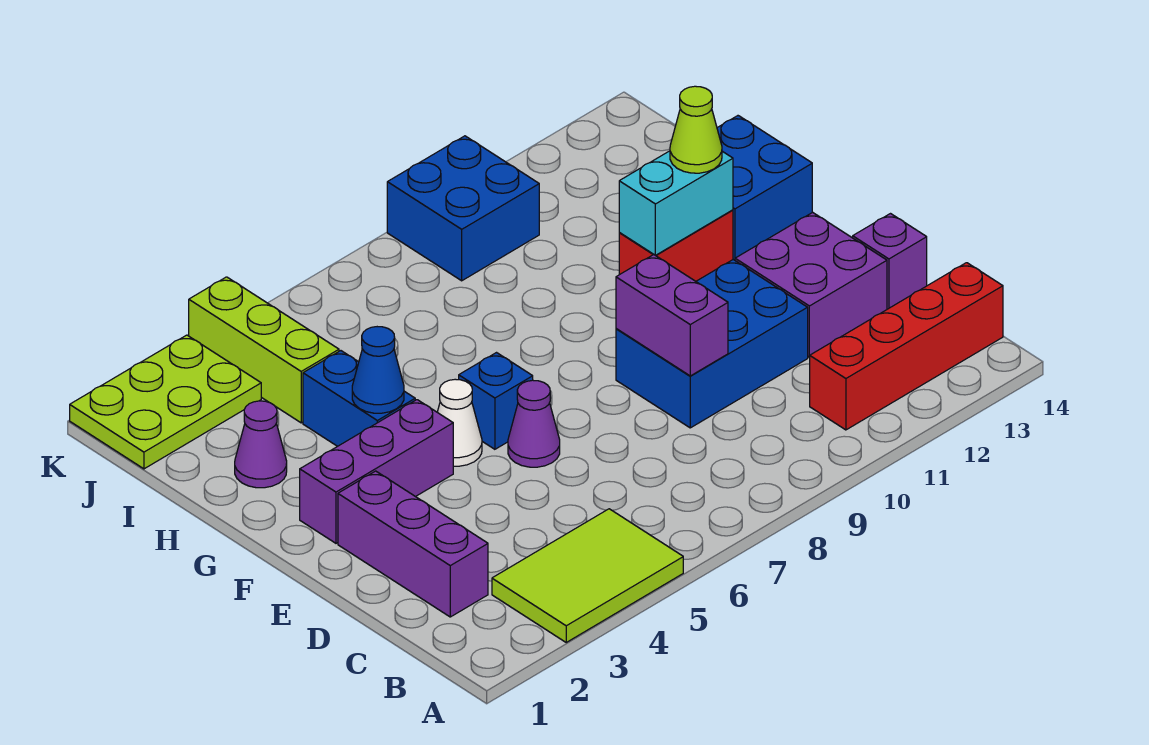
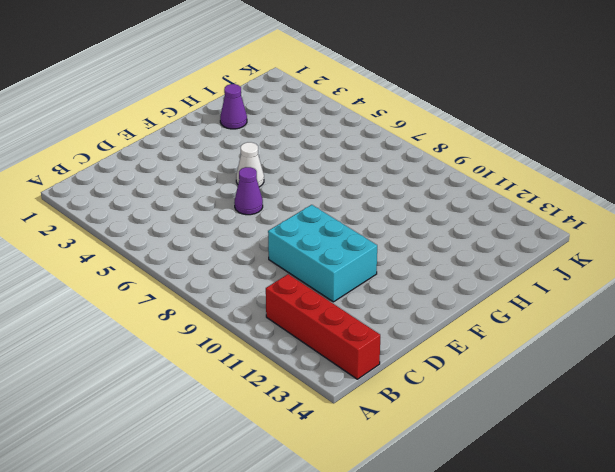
cyan brick D9:E11 level 1 -> blue brick D9:E11 level 1
none -> lime tile A3:B5 level 1
none -> purple brick C2:E2 level 1
none -> purple brick D12:E13 level 1

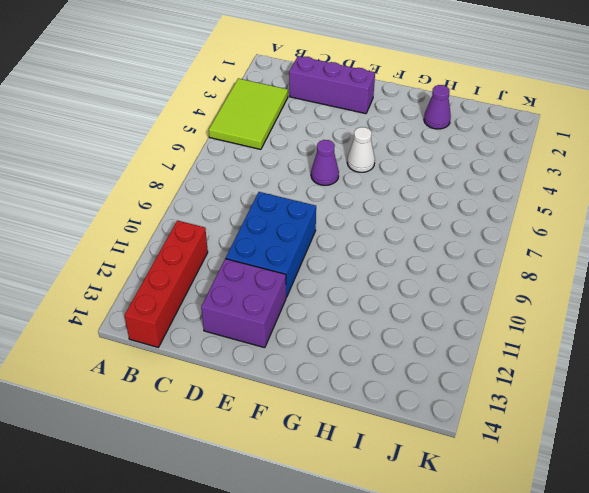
none -> purple brick D14 level 1
none -> purple brick F2:F4 level 1
none -> blue brick F6 level 1

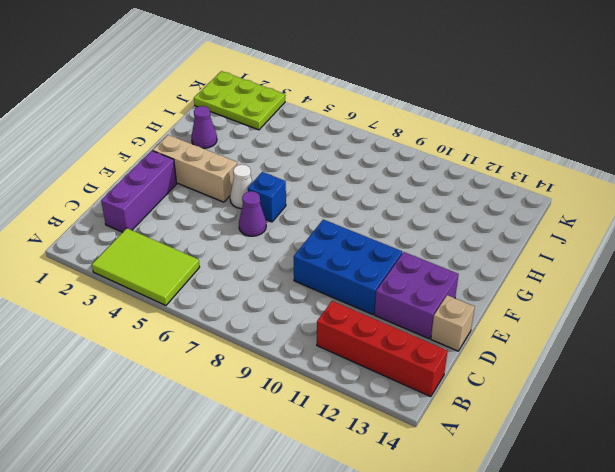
tan brick D14 level 1 -> purple brick D14 level 1
tan brick F2:F4 level 1 -> purple brick F2:F4 level 1
none -> blue brick G4:H4 level 1
none -> red brick G11:G12 level 1
none -> blue brick G13:H14 level 1

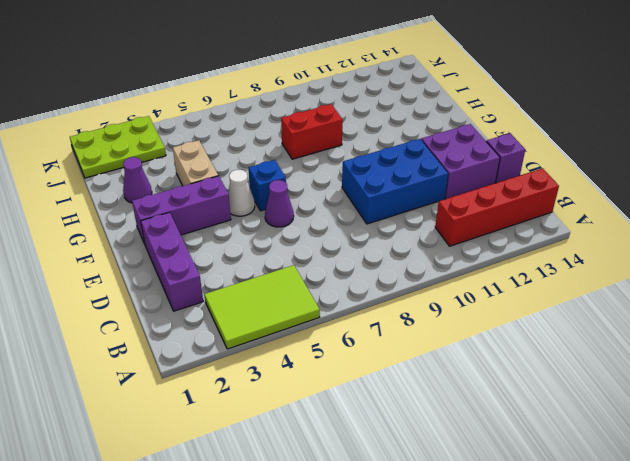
tan brick G4:H4 level 1 -> blue brick G4:H4 level 1
red brick H8:H9 level 1 -> red brick G11:G12 level 1
none -> blue brick G13:H14 level 1
none -> lime brick I4:K4 level 1
none -> blue brick J9:K10 level 1

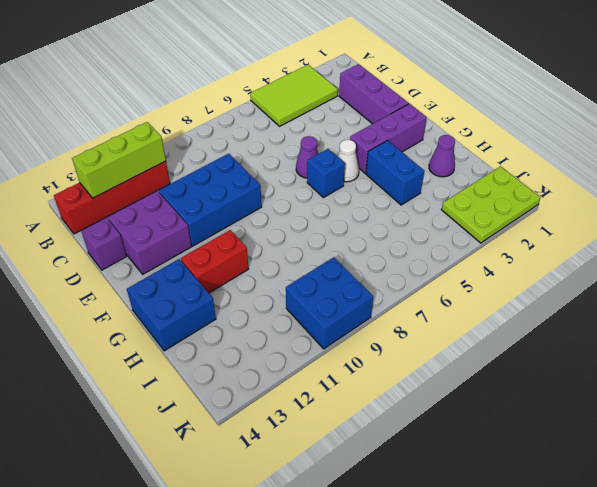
lime brick B11:B13 level 2 -> lime brick I4:K4 level 1
none -> purple brick D9:E9 level 2
none -> blue cone G4 level 2
none -> cyan brick G11:G12 level 2

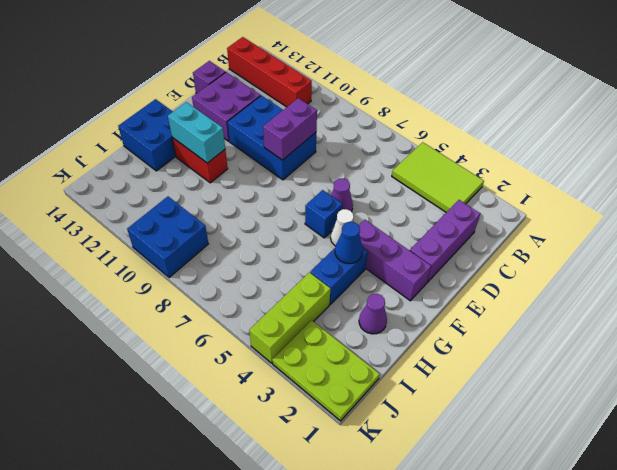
none -> lime cone G12 level 3

